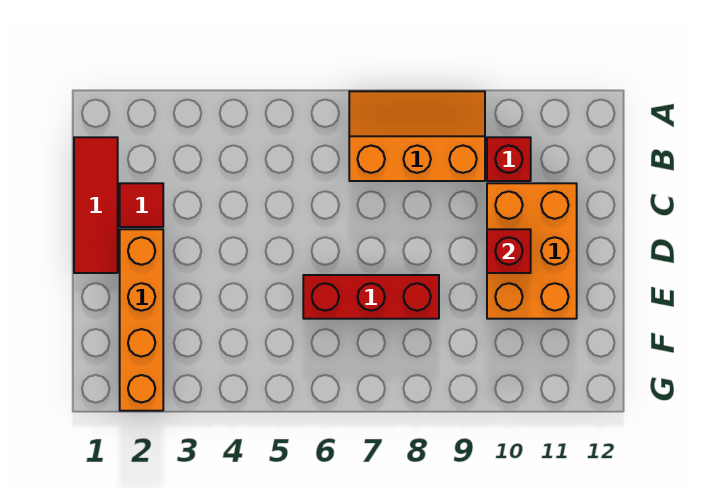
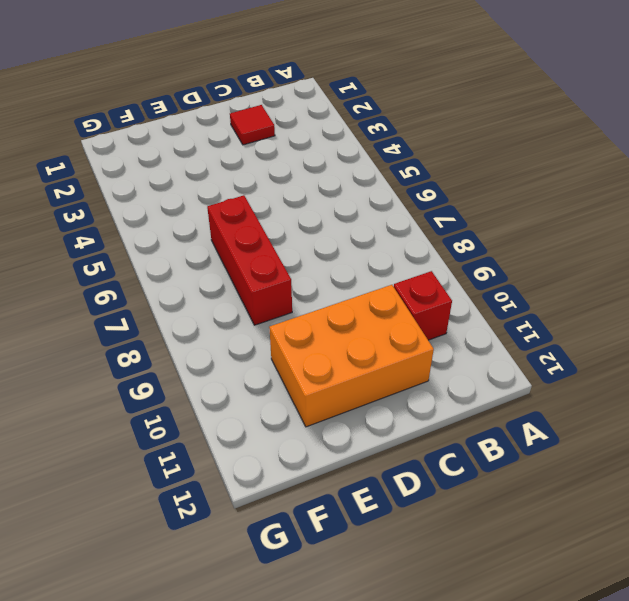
none -> orange slope A7:B9 level 1 top B
none -> red tile B1:D1 level 1

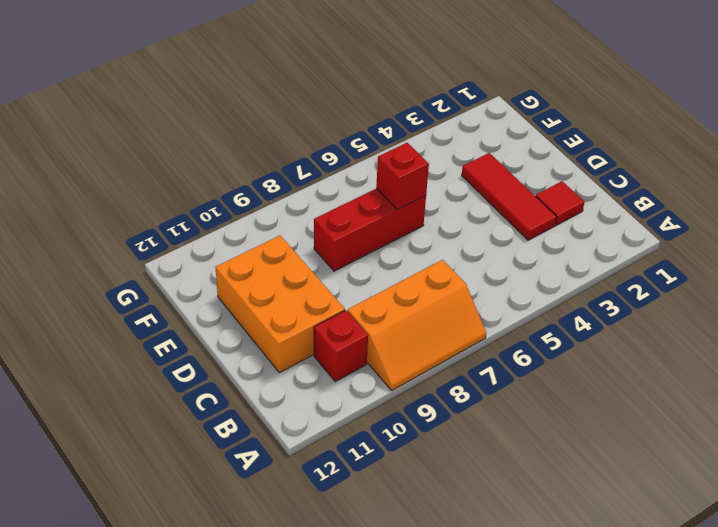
red tile C3:E3 level 1 -> red tile B1:D1 level 1
red brick E6 level 2 -> red brick D10 level 2
none -> orange brick D2:G2 level 1

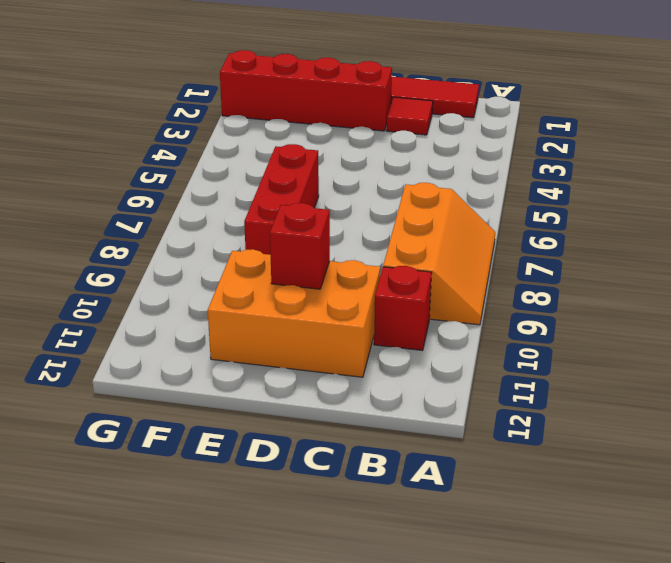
red brick D2:G2 level 1 -> orange brick D2:G2 level 1

